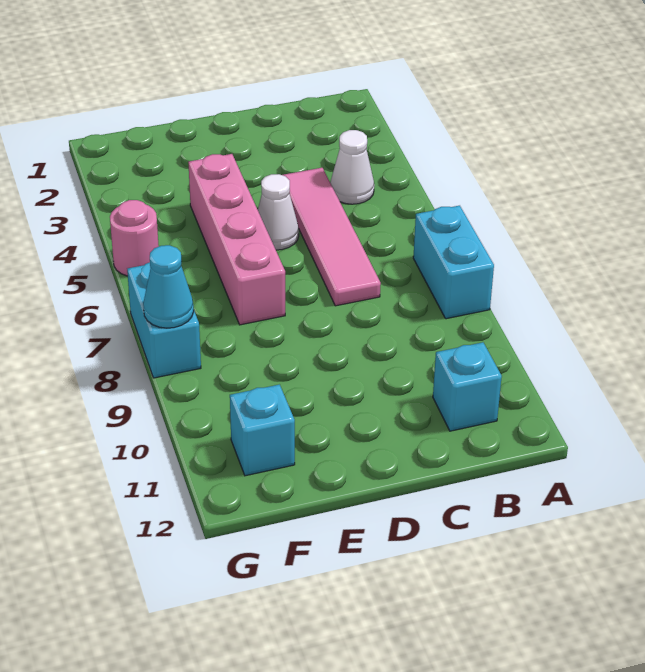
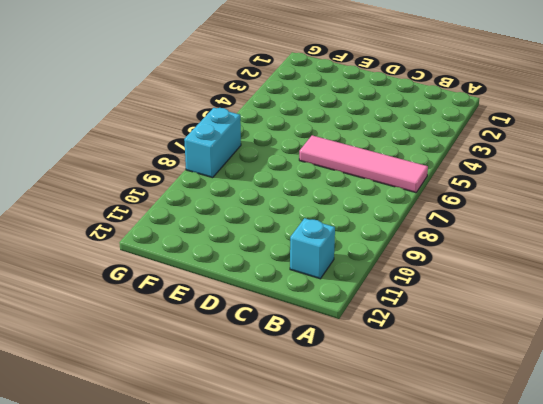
pink tile A6:D6 level 1 -> pink tile C4:C7 level 1
none -> cyan brick A7:A8 level 1
none -> white cone B4 level 1

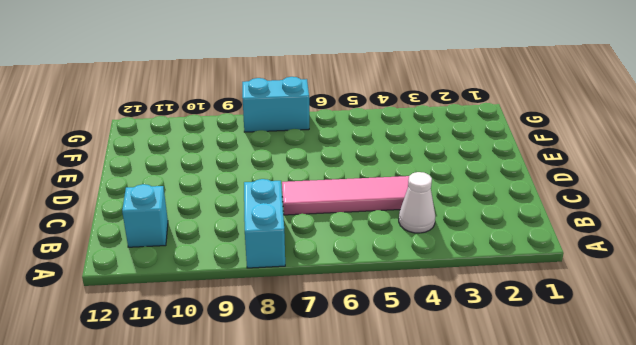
cyan brick A8:B8 level 1 -> cyan brick A7:A8 level 1
none -> white cone D5 level 1
none -> pink brick E4:E7 level 1

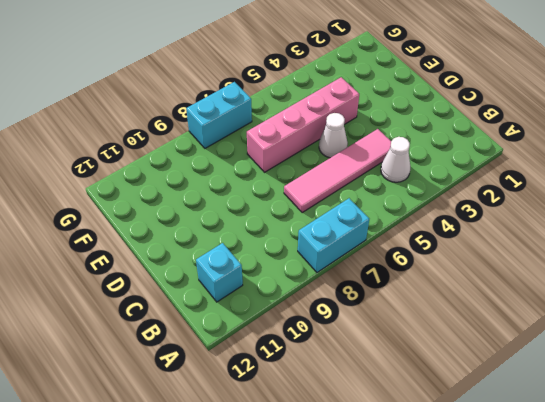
none -> cyan brick F11 level 1
none -> pink round brick G5 level 1

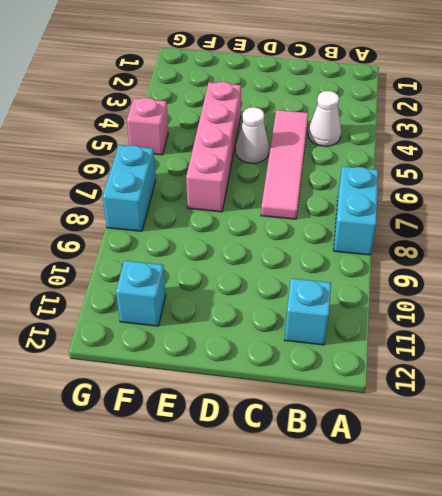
pink brick G5 level 1 -> pink round brick G5 level 1
none -> cyan cone G8 level 2

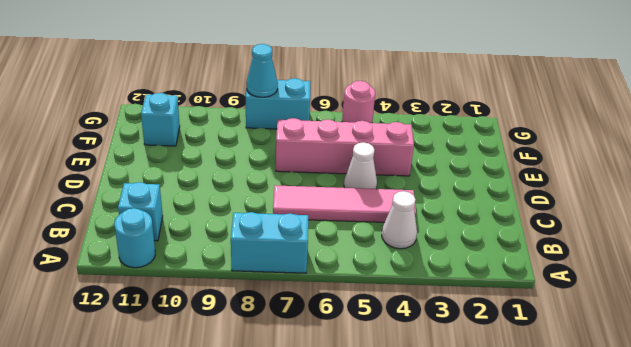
cyan round brick A11 level 1 -> none

